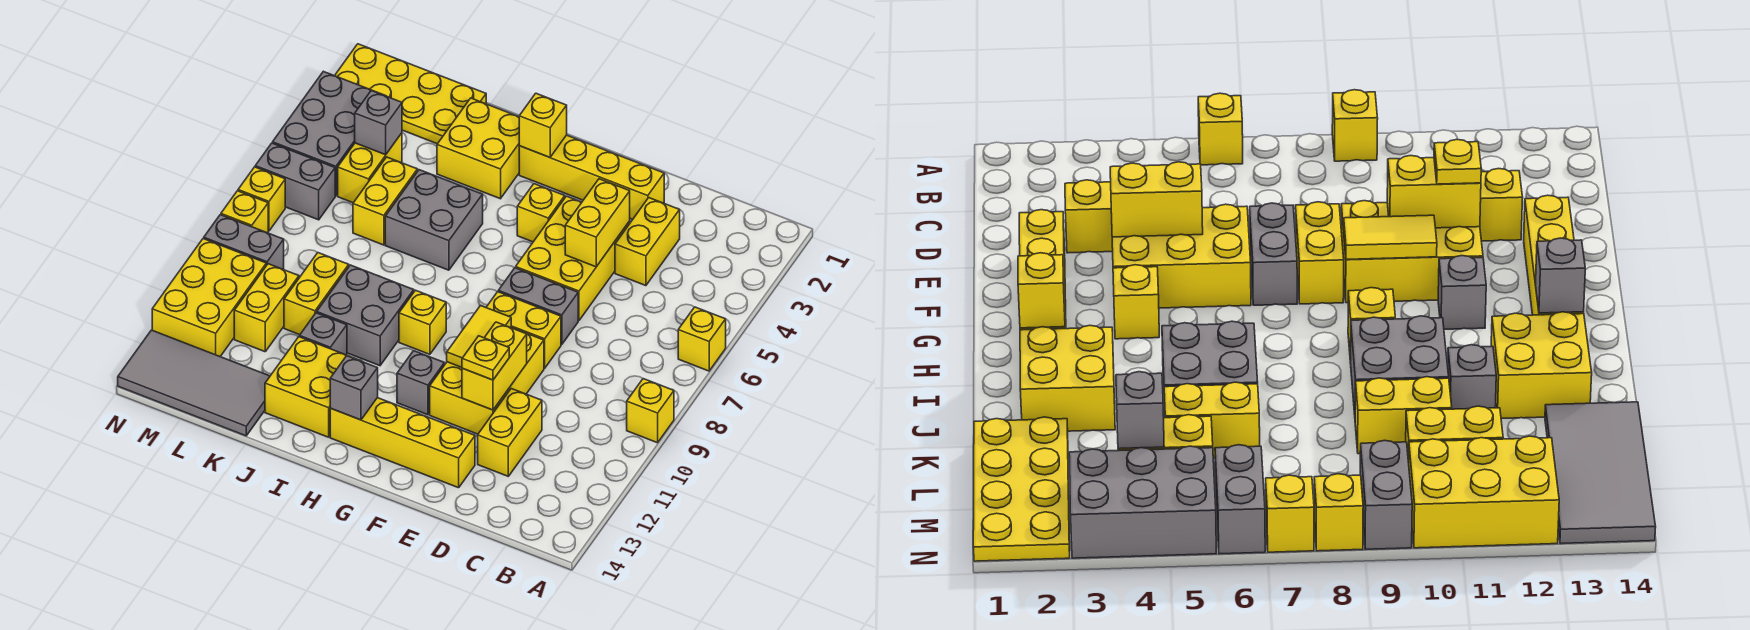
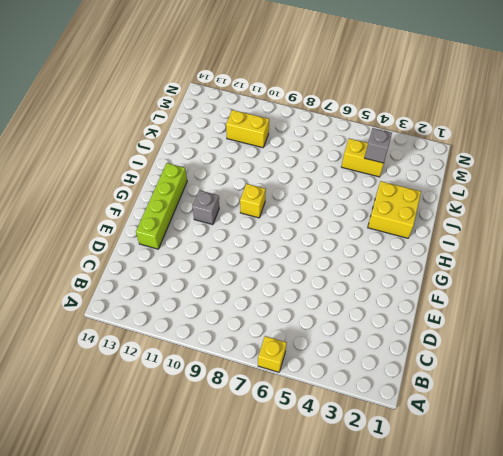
lime brick E13:H13 level 1 -> yellow brick E13:H13 level 1
none -> yellow brick A9 level 1
none -> yellow brick D3:D4 level 1
none -> yellow brick D11:D12 level 1
none -> yellow brick E2:H2 level 1

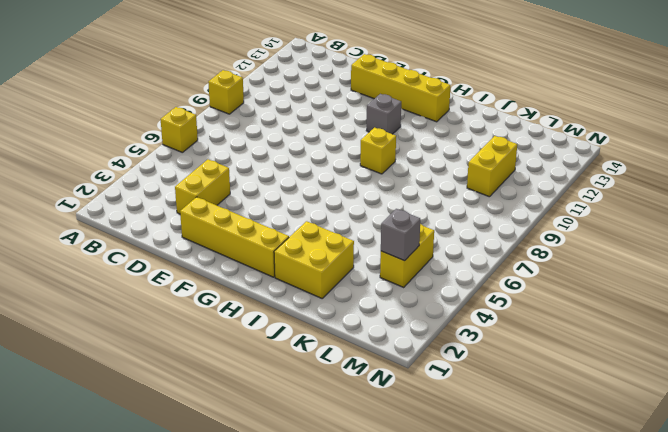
none -> yellow brick D11:D12 level 1
none -> yellow brick E4:F6 level 1
none -> grey brick E7:F7 level 1
none -> yellow brick E8:F8 level 1

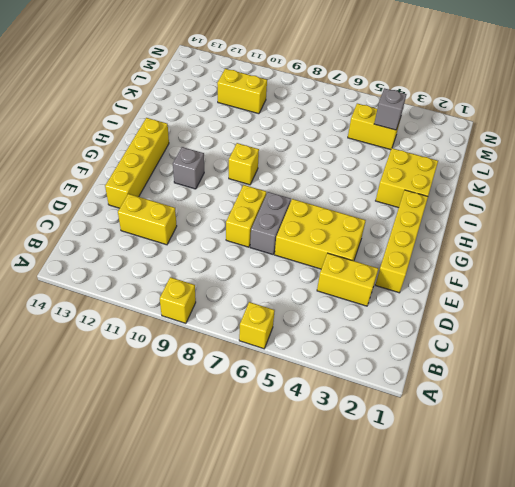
none -> yellow brick E9:F11 level 1
none -> yellow brick G4 level 1
none -> grey brick I5:J6 level 1
none -> grey brick I9:J10 level 1

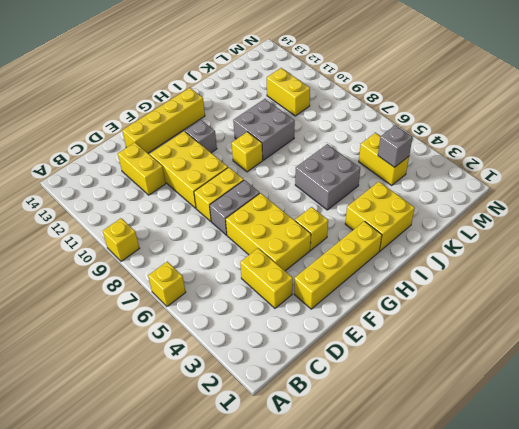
none -> yellow brick I12:J13 level 1
none -> grey brick J11 level 1
none -> yellow plate K1:N2 level 1
none -> yellow brick K5:K6 level 1

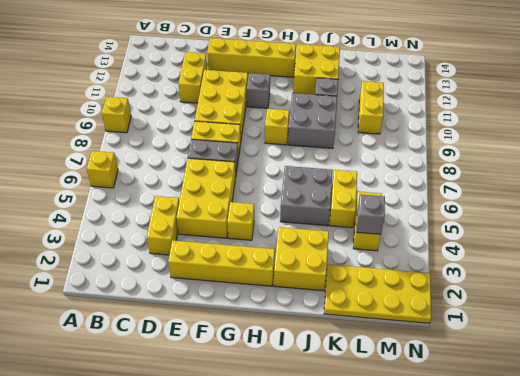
none -> yellow brick K9:K10 level 1
none -> grey tile K13:N14 level 1
none -> grey brick M3:N5 level 1
none -> grey brick M6:N6 level 1

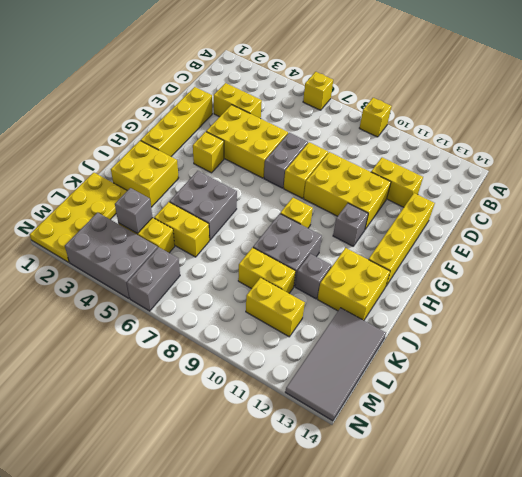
none -> grey brick M9:N9 level 1
none -> yellow brick M10:N12 level 1
none -> yellow brick N7 level 1
none -> yellow brick N8 level 1

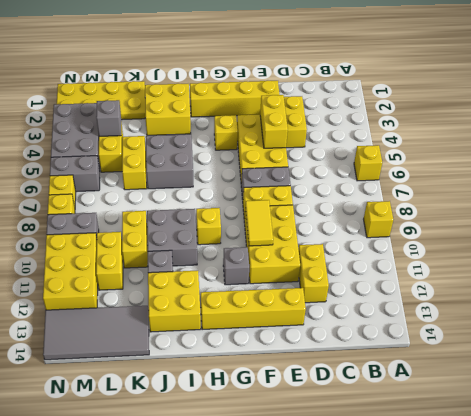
none -> yellow brick E10:E11 level 2
none -> yellow brick H2 level 2
none -> grey brick H13 level 2
none -> yellow plate E11 level 3

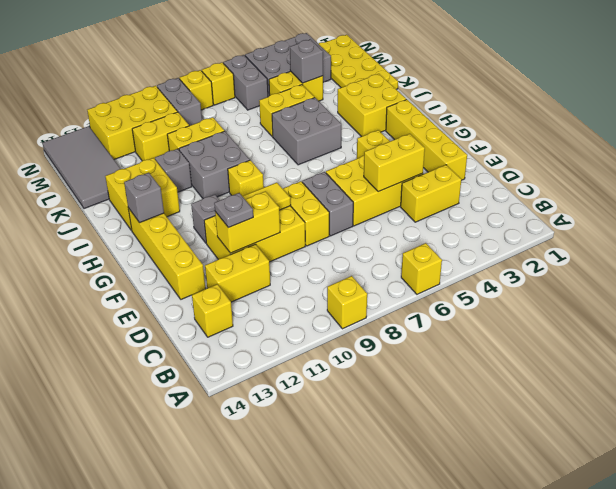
yellow brick C13 level 1 -> yellow brick H2 level 2
grey plate E11 level 3 -> yellow plate E11 level 3

